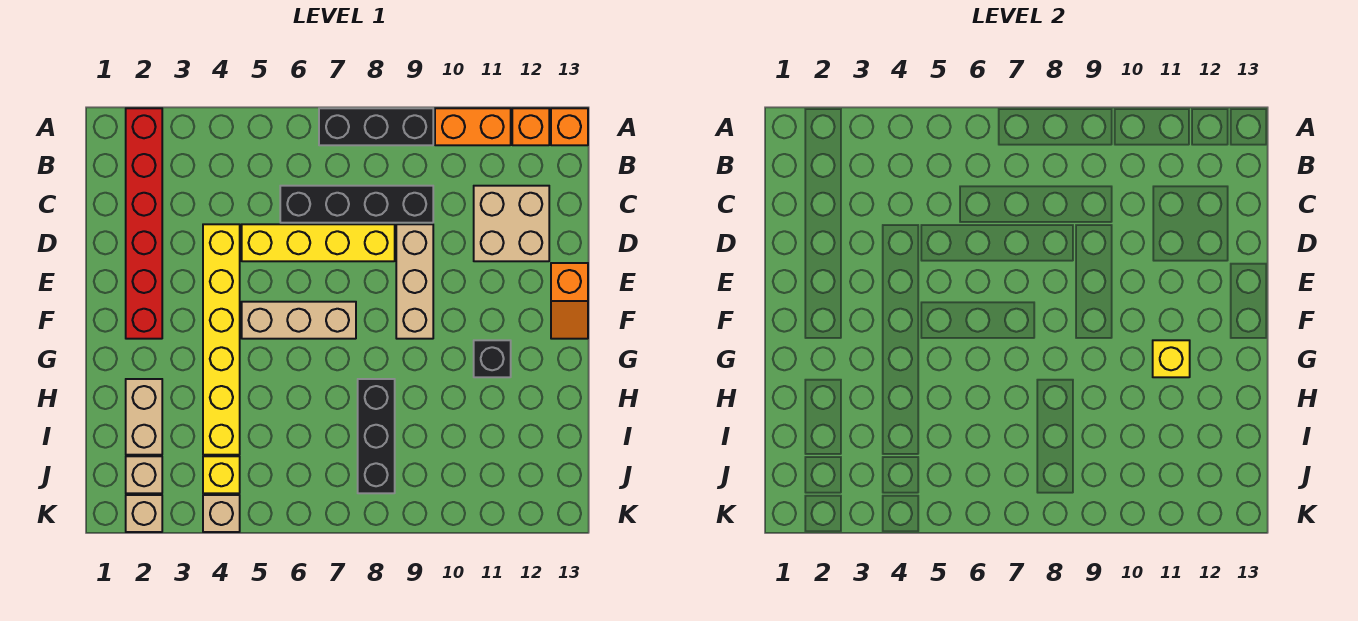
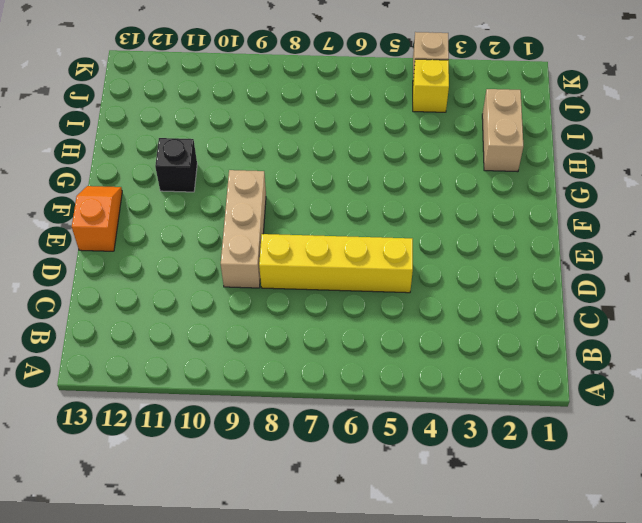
none -> red brick A2:F2 level 1
none -> black brick A7:A9 level 1
none -> orange brick A10:A11 level 1

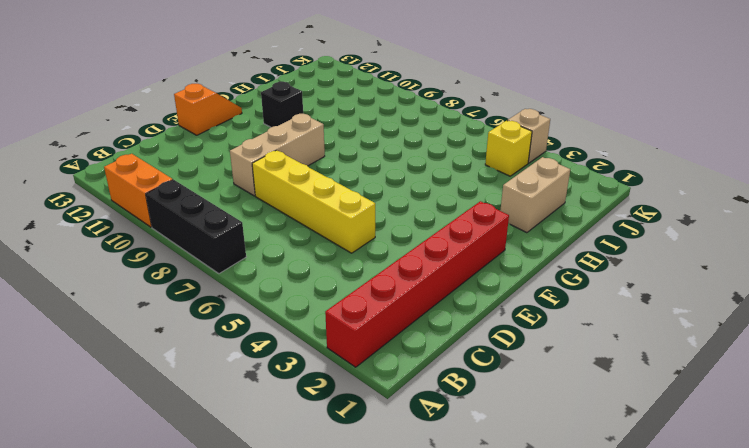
none -> orange brick A12 level 1
none -> orange brick A13 level 1
none -> black brick C6:C9 level 1

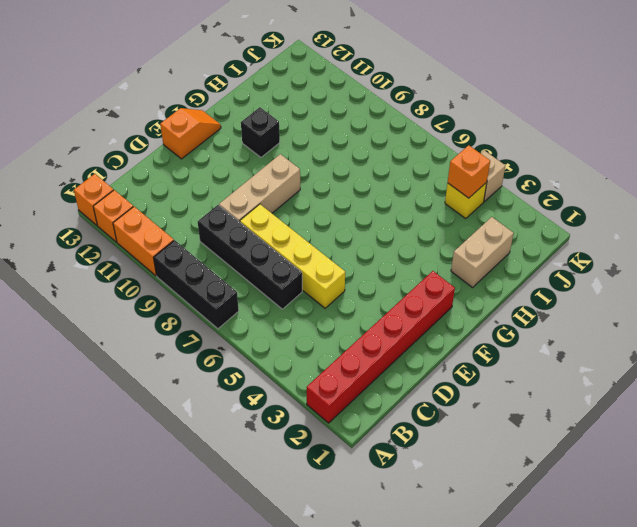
orange brick J4 level 2 -> none
none -> tan brick C11:D12 level 1
none -> yellow brick D4:I4 level 1
none -> tan brick F5:F7 level 1

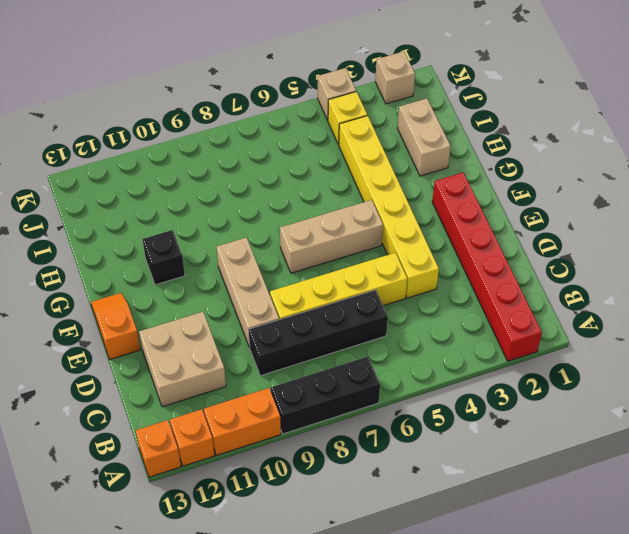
none -> black brick H8:J8 level 1
none -> tan brick J2 level 1
none -> yellow brick G11 level 2

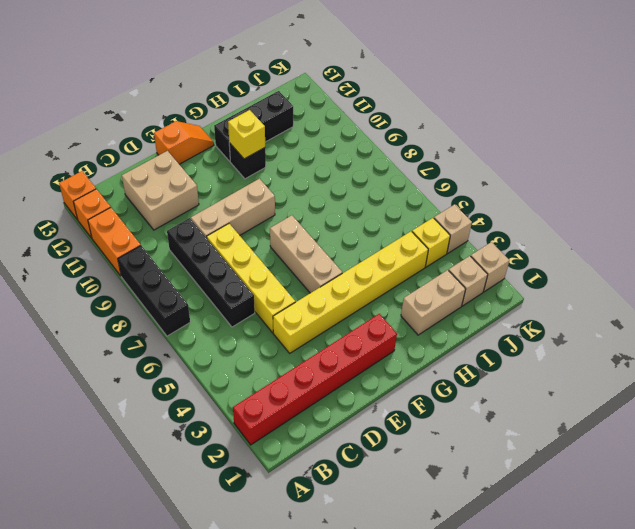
black brick G12:I12 level 1 -> black brick H8:J8 level 1

